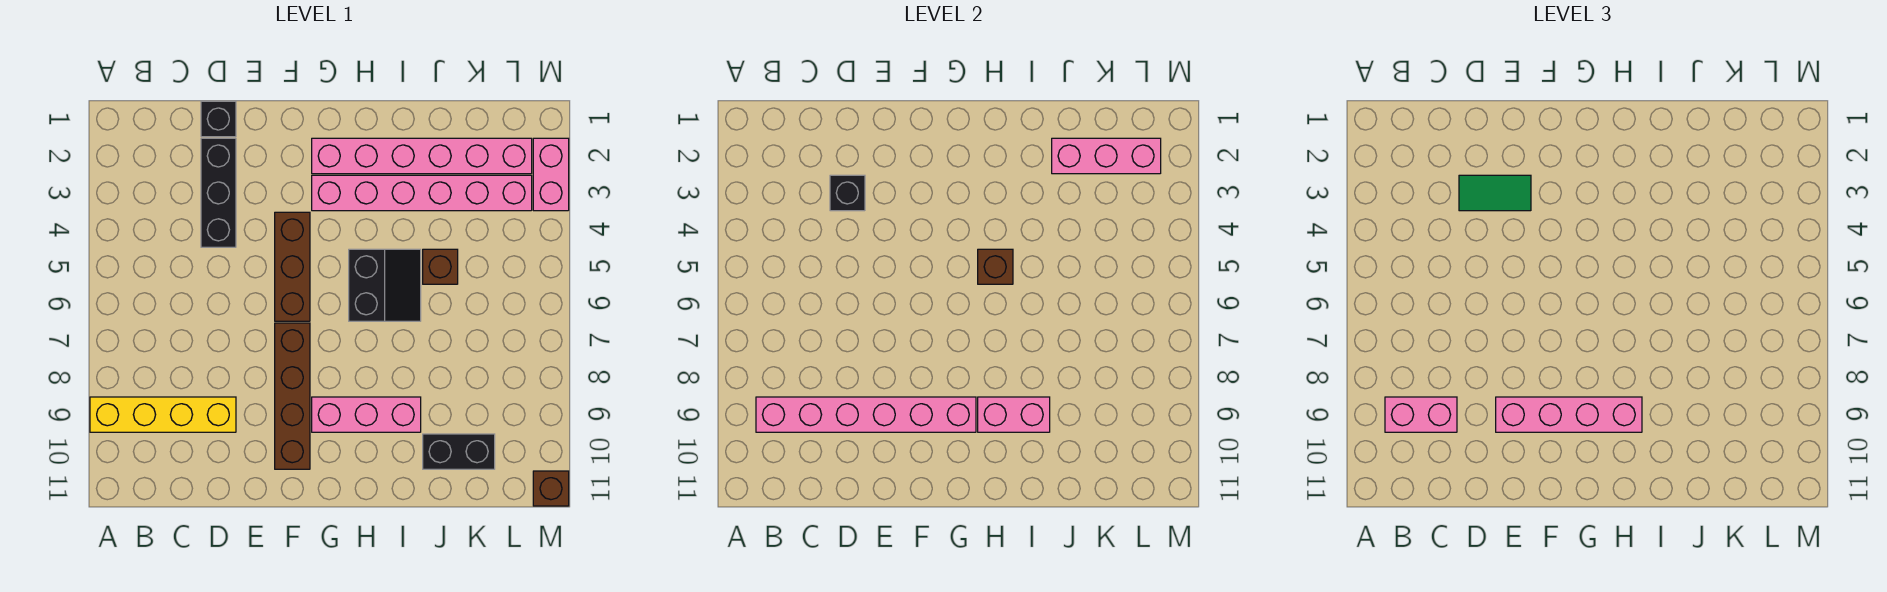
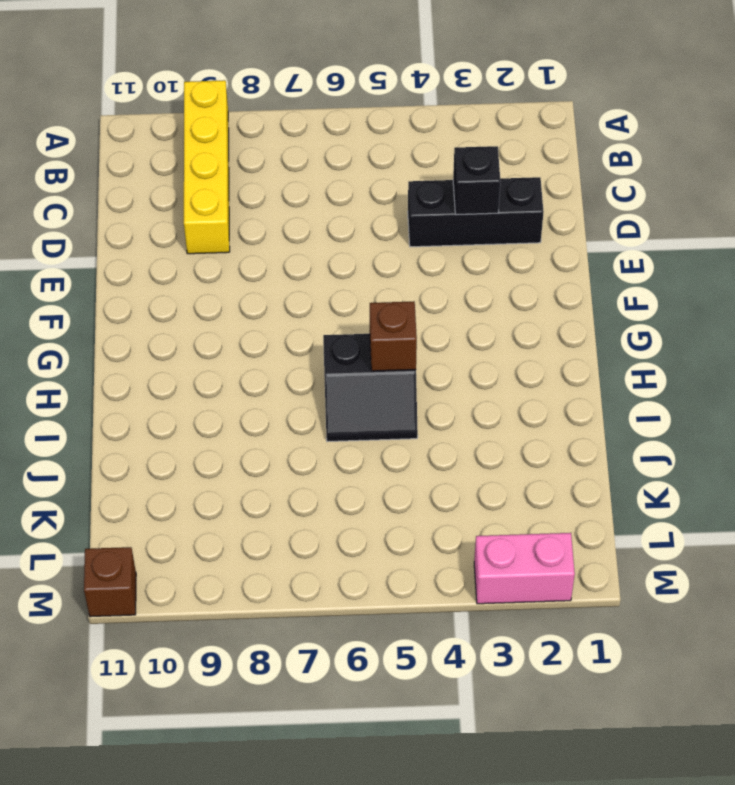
none -> black brick D1 level 1
none -> brown brick F4:F6 level 1
none -> brown brick F7:F10 level 1

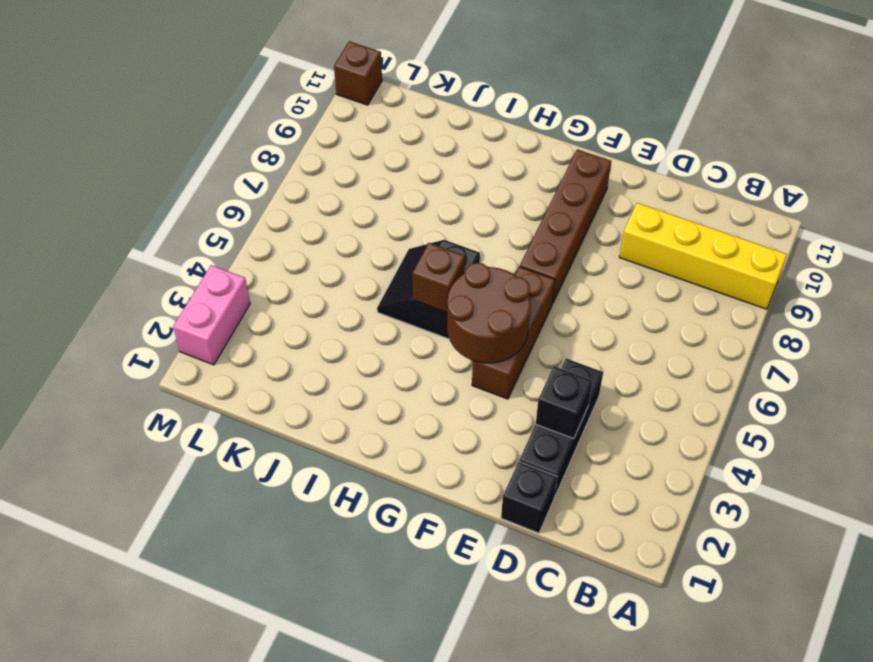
brown round brick F4:G5 level 2 -> none
none -> pink brick G2:L2 level 1
none -> pink brick G3:L3 level 1
none -> pink brick G9:I9 level 1

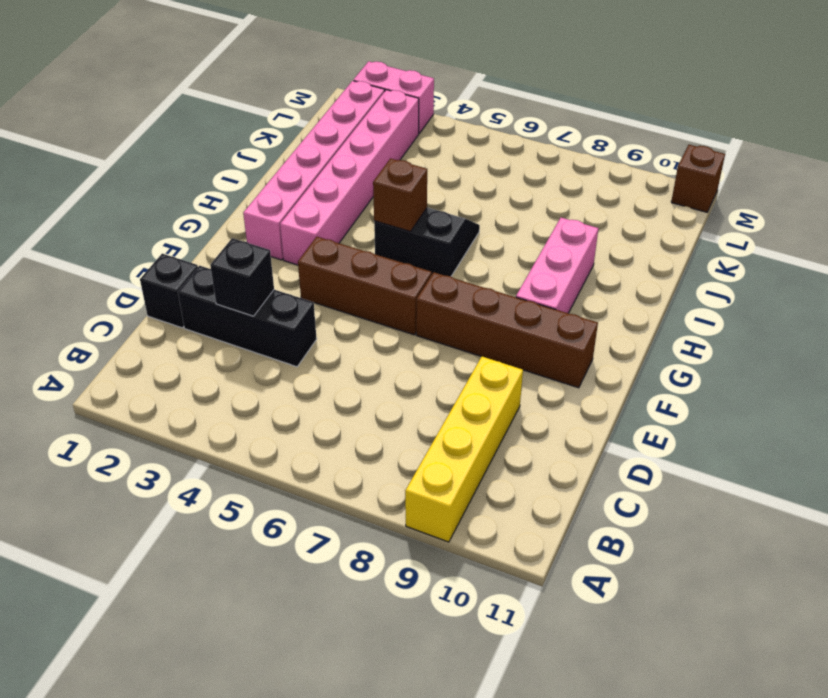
none -> brown brick J5 level 1
none -> black brick J10:K10 level 1
none -> pink brick B9:G9 level 2

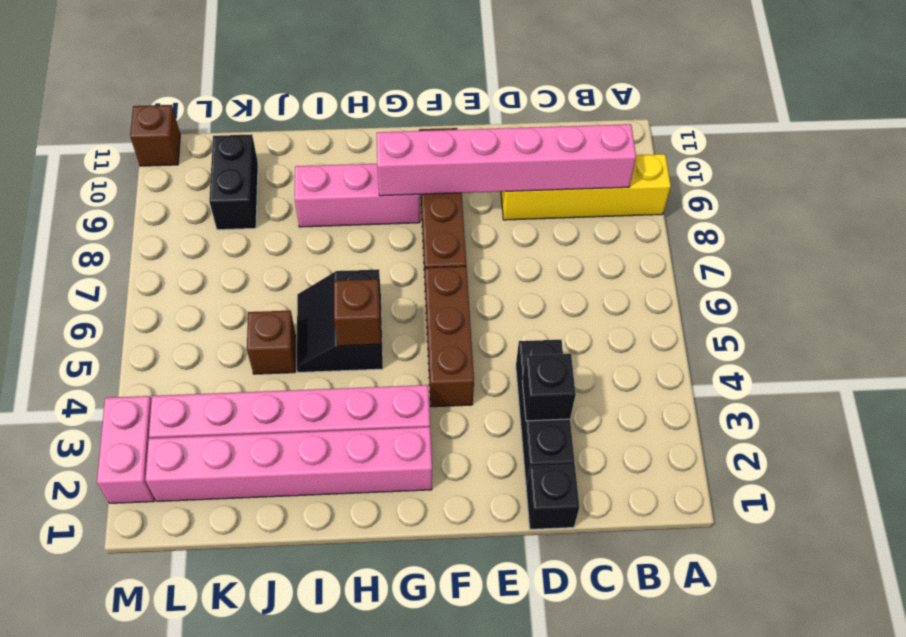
black brick K9:K10 level 1 -> black brick J10:K10 level 1
none -> pink brick H9:I9 level 2
none -> pink brick J2:L2 level 2
none -> pink brick B9:C9 level 3

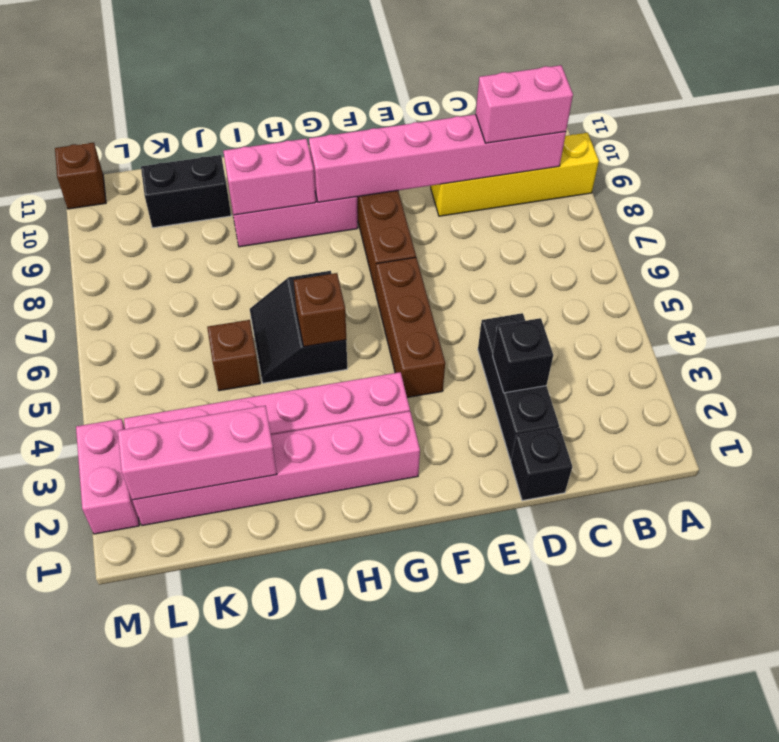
none -> green tile D3:E3 level 3
none -> pink brick E9:H9 level 3

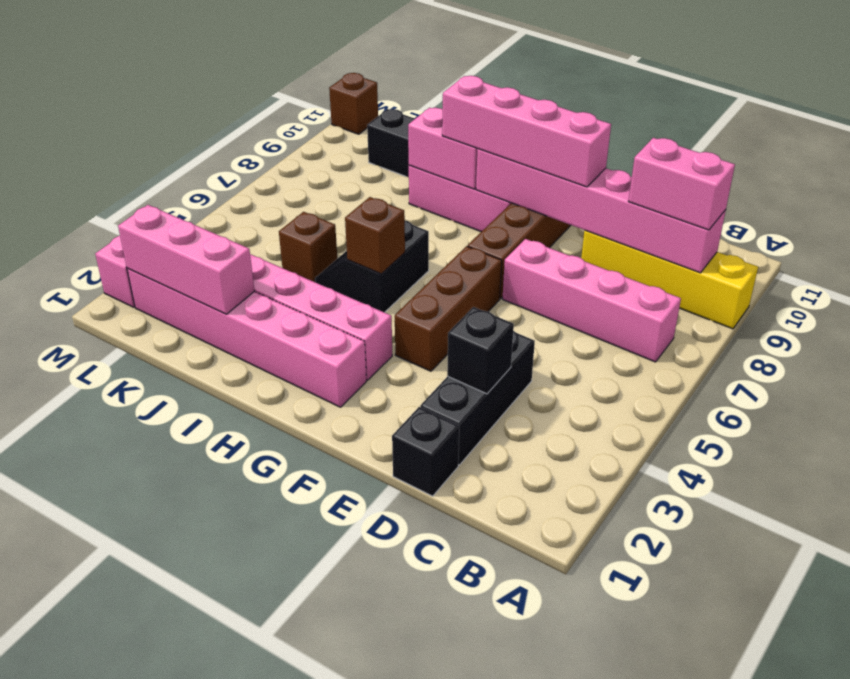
pink brick B7:E7 level 1 -> none
none -> green tile D3:E3 level 3

